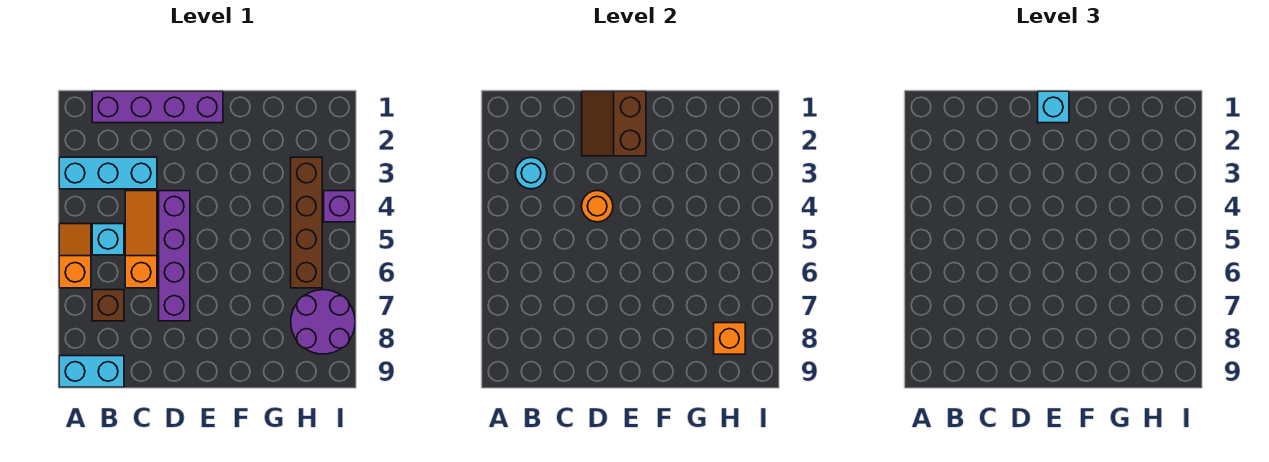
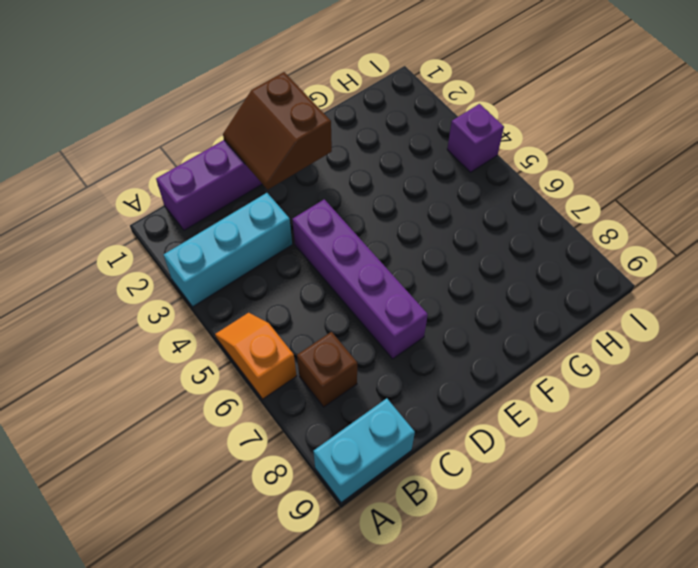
none -> cyan brick B5 level 1
none -> orange slope C4:C6 level 1 top 6
none -> brown brick H3:H6 level 1

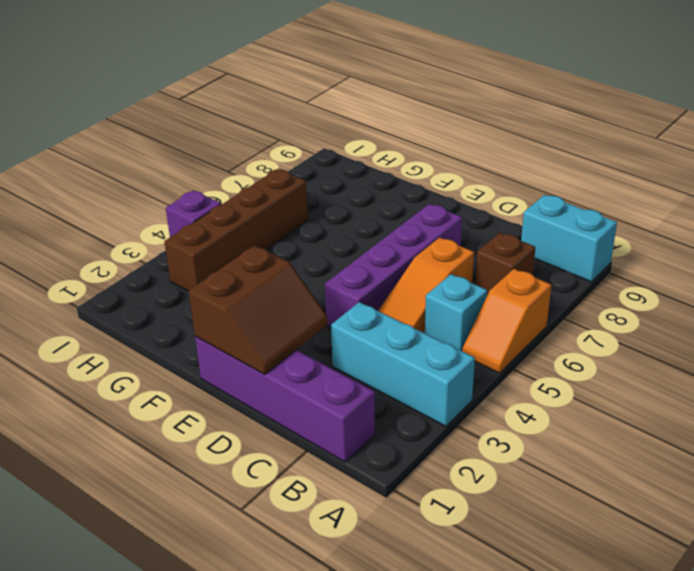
none -> purple round brick H7:I8 level 1
none -> cyan round brick B3 level 2
none -> orange round brick D4 level 2

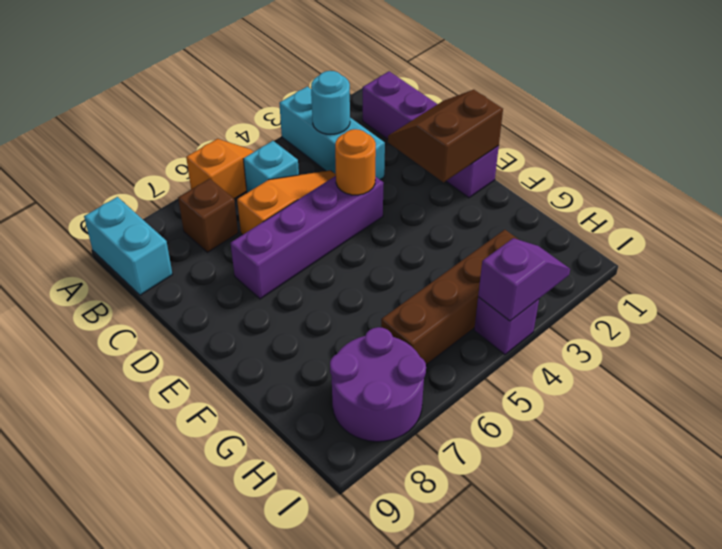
purple slope I3:I4 level 2 top 4 -> none
none -> orange brick H8 level 2
none -> cyan brick E1 level 3

